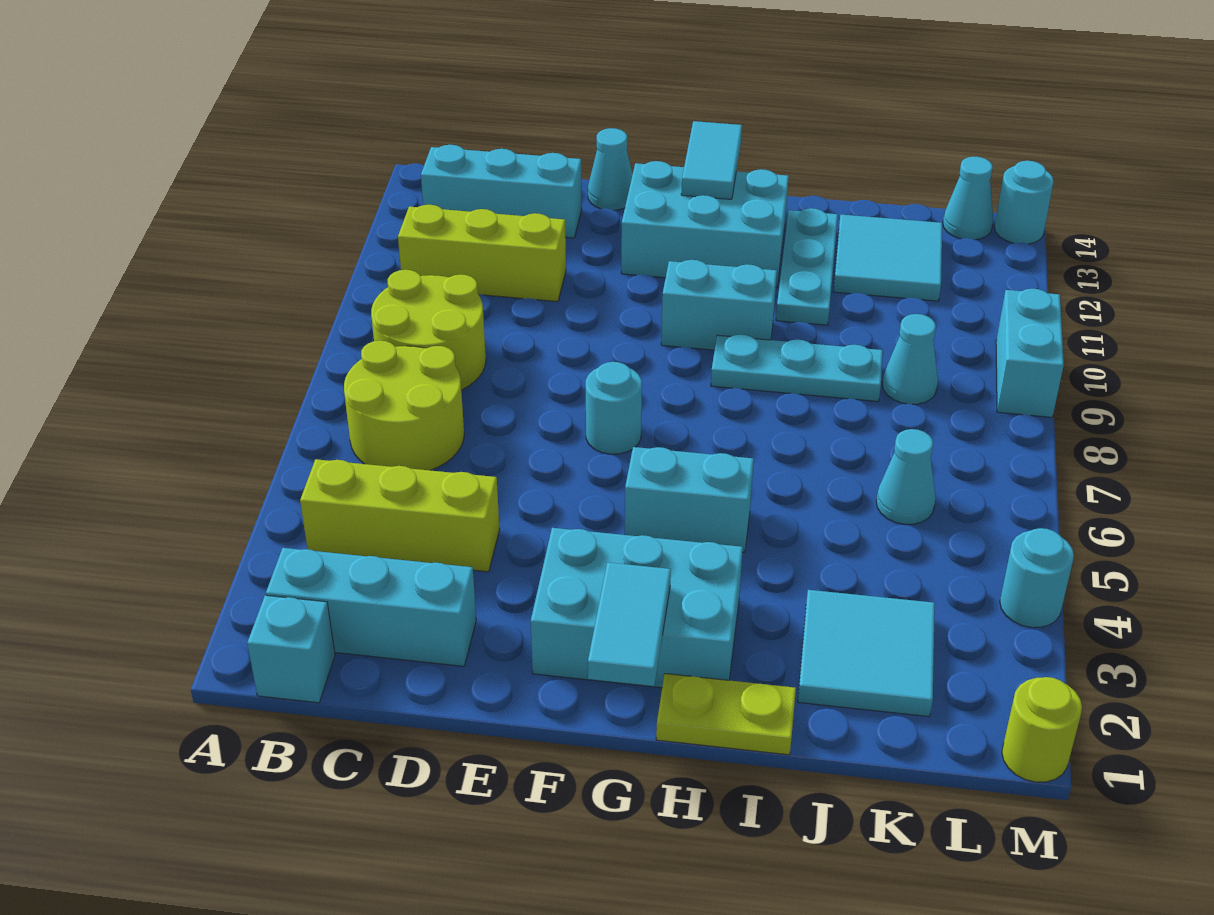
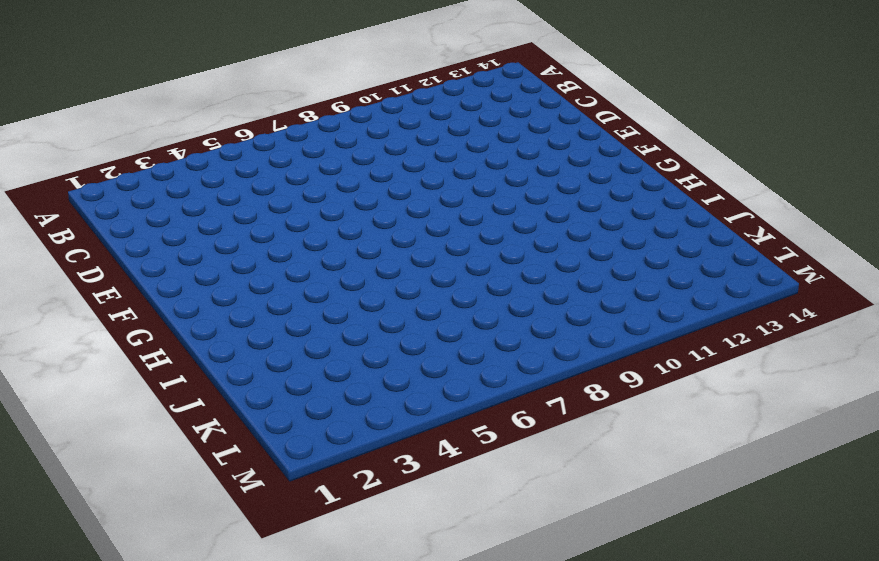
none -> cyan brick B1 level 1
none -> cyan brick B2:D2 level 1
none -> lime brick B4:D4 level 1

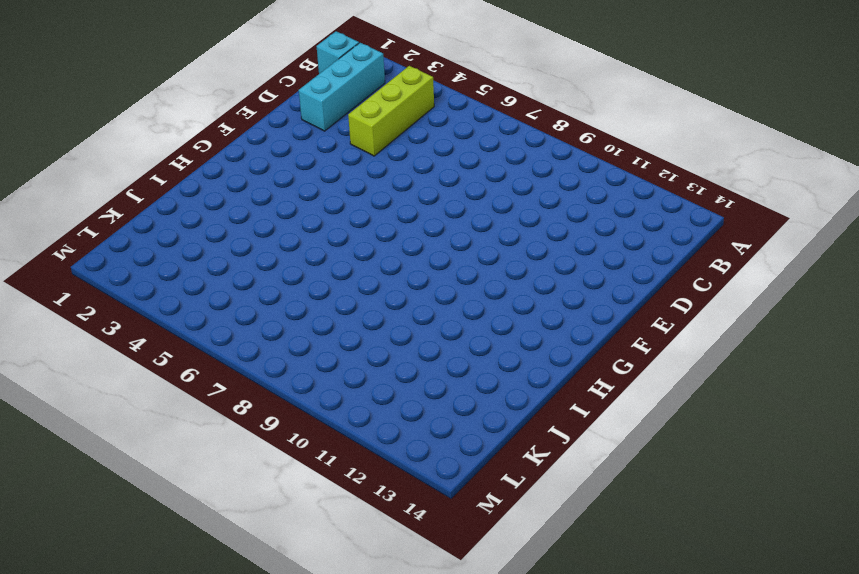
none -> lime round brick B6:C7 level 1
none -> lime round brick B8:C9 level 1
none -> lime brick B11:D11 level 1

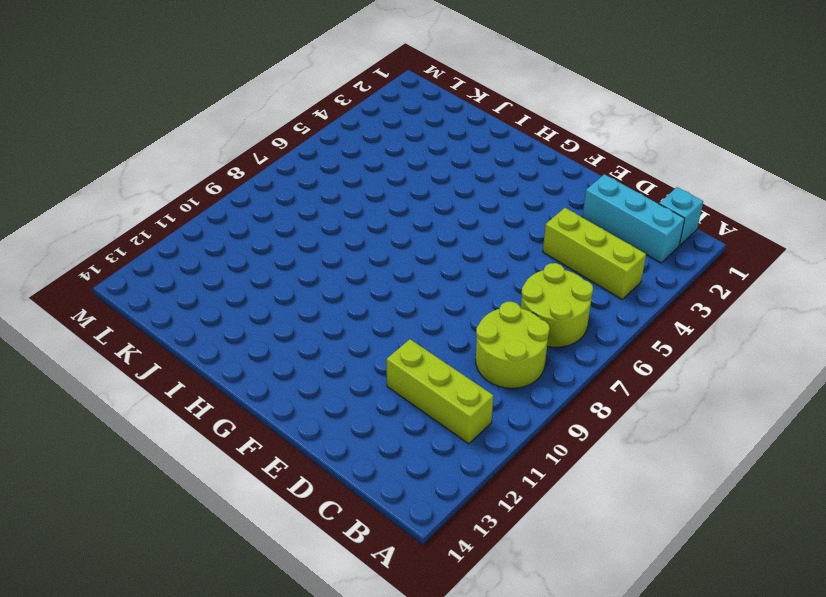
none -> cyan brick B13:D13 level 1
none -> cyan cone E14 level 1
none -> cyan brick F2:H3 level 1

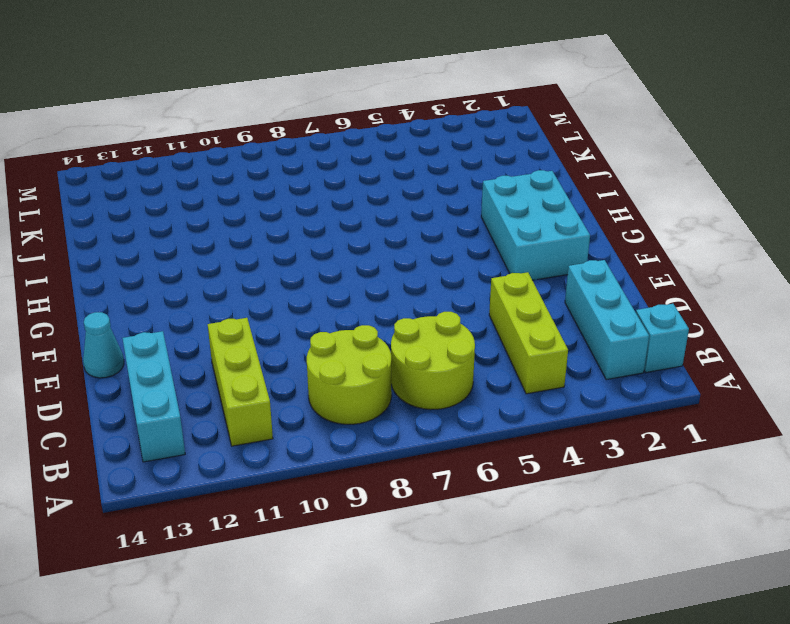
none -> cyan round brick F7 level 1
none -> cyan brick F12:H13 level 1
none -> cyan brick G5:H5 level 1

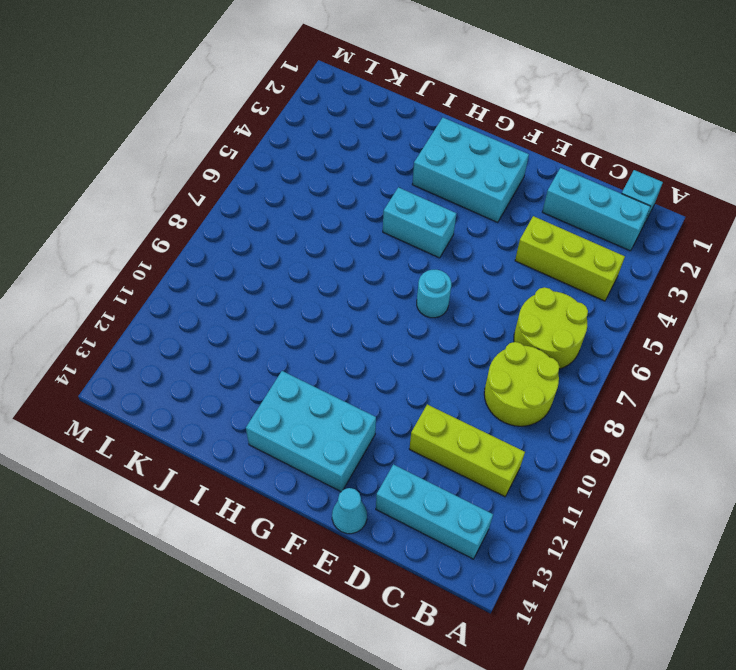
none -> cyan brick G10:H10 level 1
none -> lime plate H1:I1 level 1
none -> cyan plate H9:J9 level 1

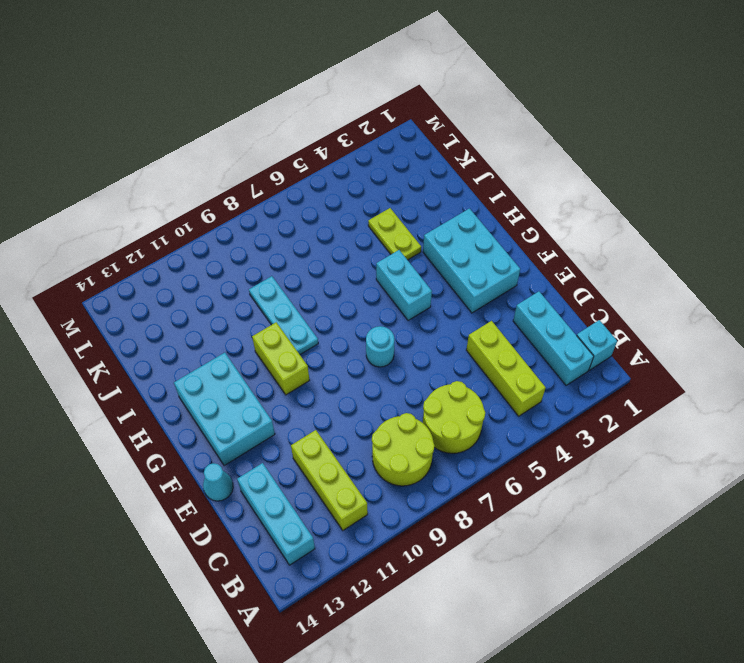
lime brick G10:H10 level 1 -> cyan brick G10:H10 level 1
lime plate I4:J4 level 1 -> lime plate H1:I1 level 1
none -> cyan plate I11:I13 level 1
none -> cyan tile J2:K3 level 1
none -> cyan tile J12:K13 level 1

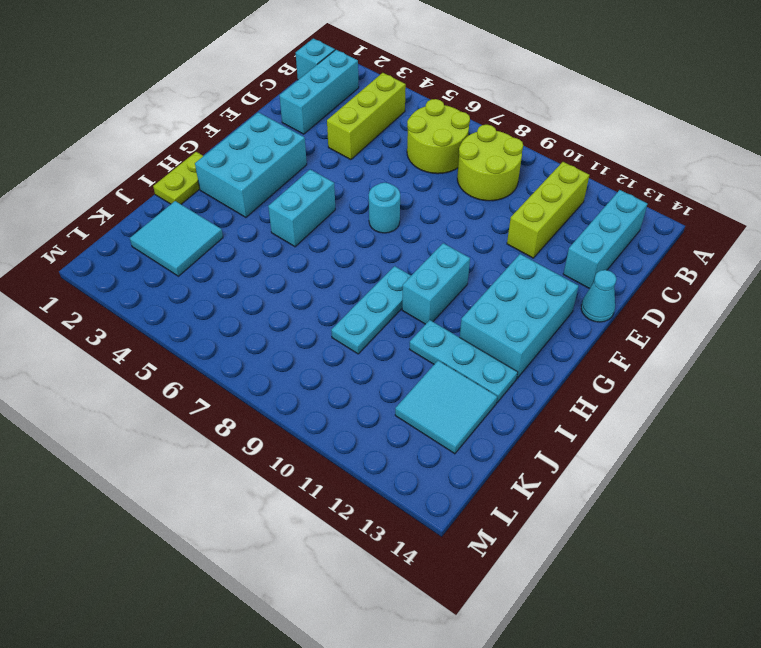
none -> cyan cone K6 level 1
none -> cyan cone K9 level 1
none -> cyan cone L14 level 1

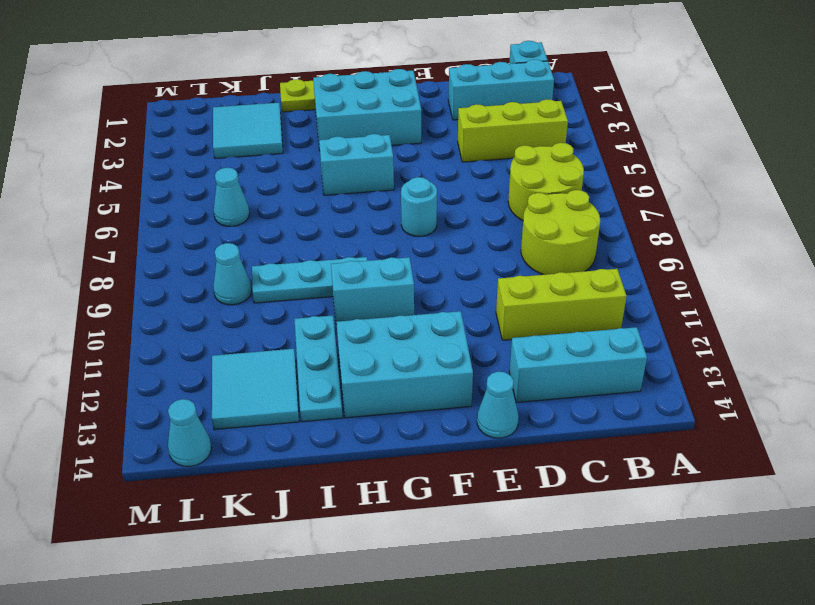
none -> lime round brick M1 level 1
none -> cyan round brick M4 level 1
none -> cyan brick M9:M10 level 1

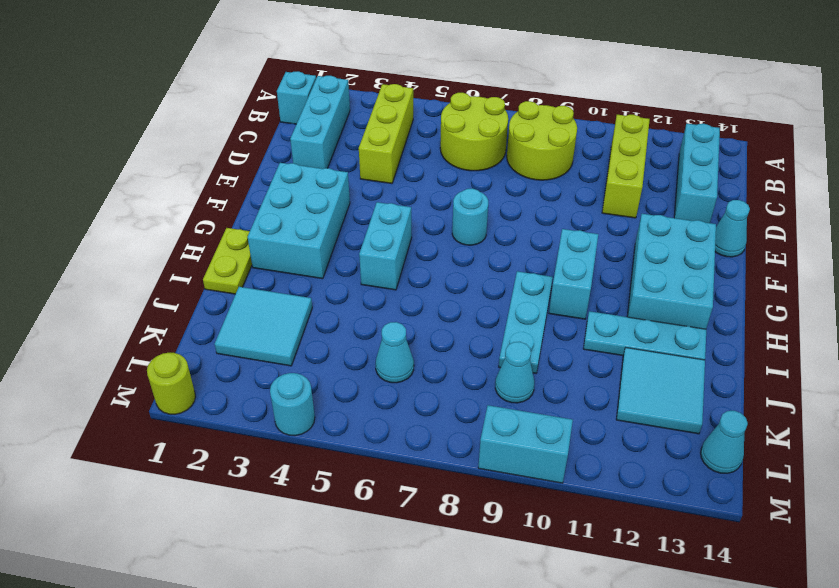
none -> cyan round brick M14 level 1
none -> cyan tile G1:G2 level 2
none -> cyan tile G13:G14 level 2

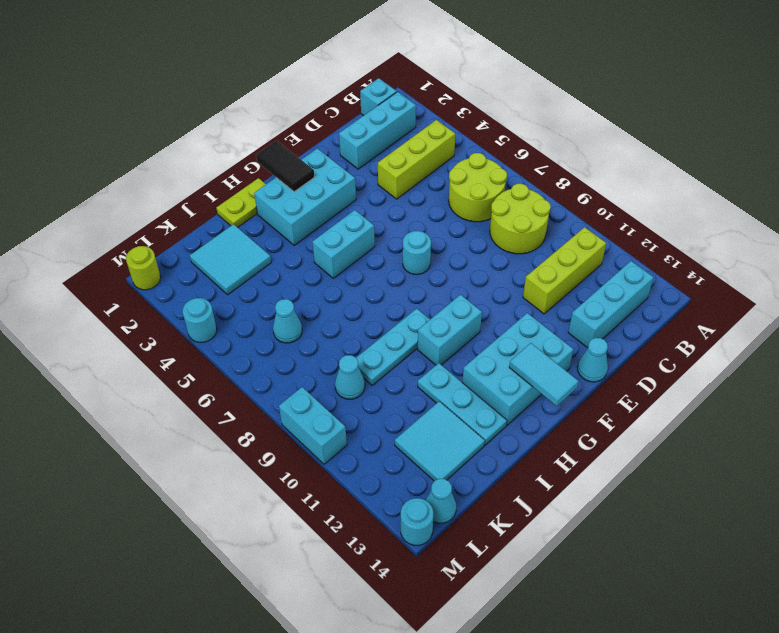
black tile G1:G2 level 2 -> cyan tile G1:G2 level 2

